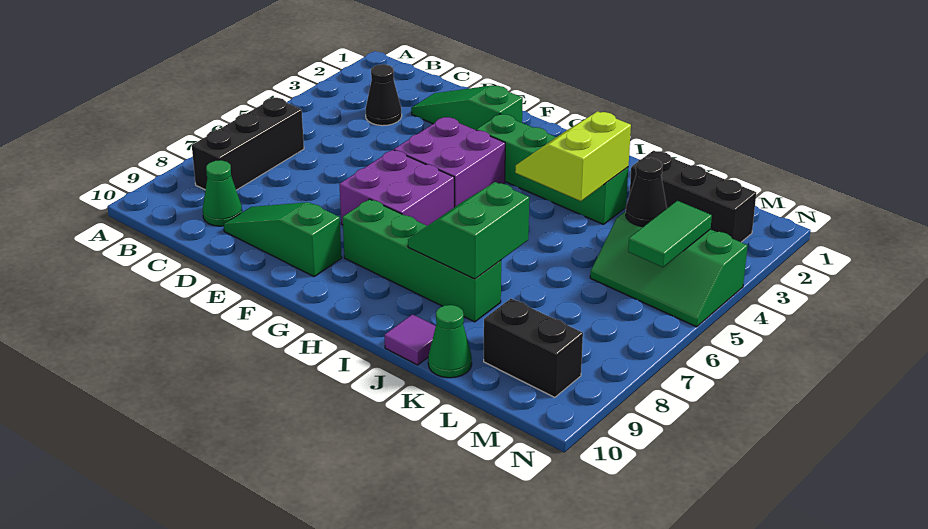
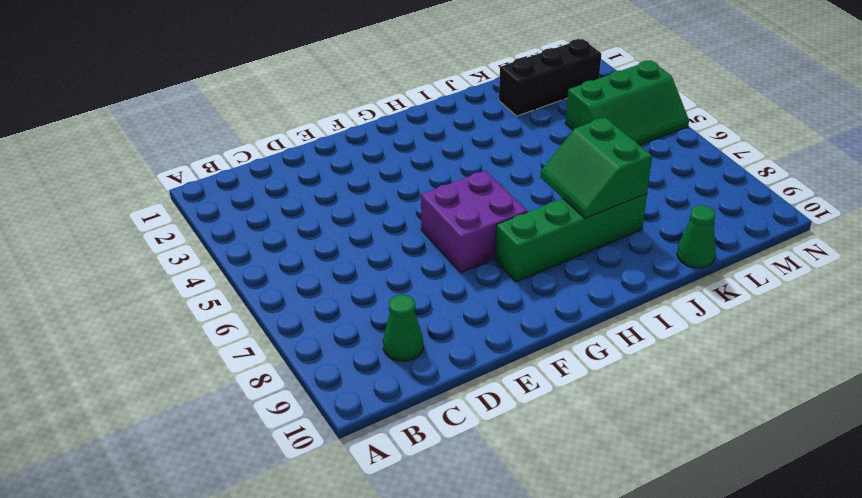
none -> black brick B6:B8 level 1
none -> black cone C3 level 1
none -> green slope D2:F2 level 1 top F

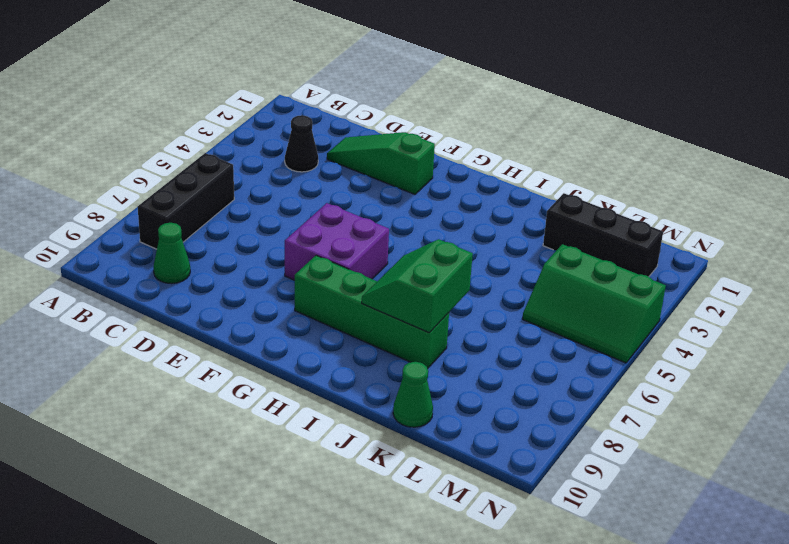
none -> green slope D9:F9 level 1 top F
none -> purple brick F4:G5 level 1
none -> green brick G3:J3 level 1

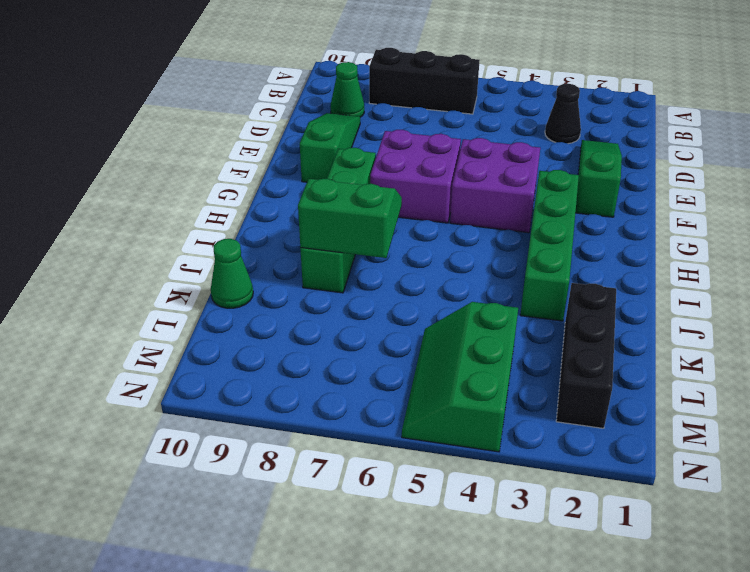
none -> purple tile J10 level 1
none -> black brick L9:M9 level 1
none -> lime slope I3:J4 level 2 top J

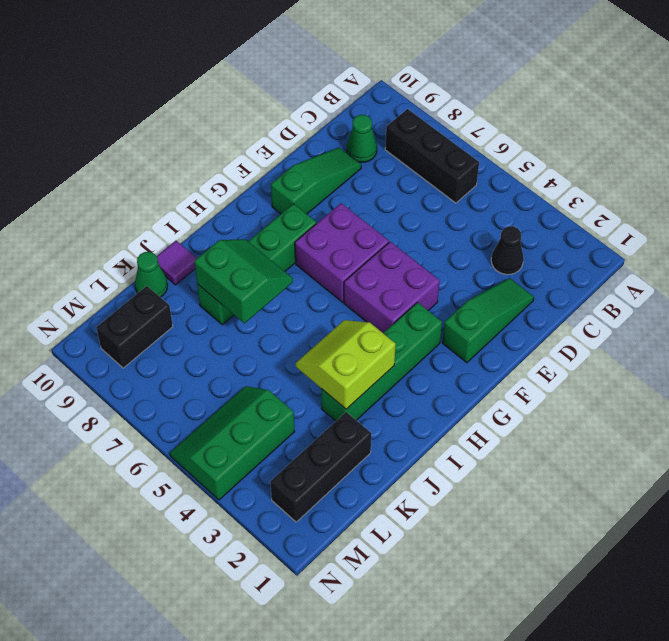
lime slope I3:J4 level 2 top 3 -> lime slope I3:J4 level 2 top J
none -> black cone L4 level 2
none -> green tile M4:M5 level 2

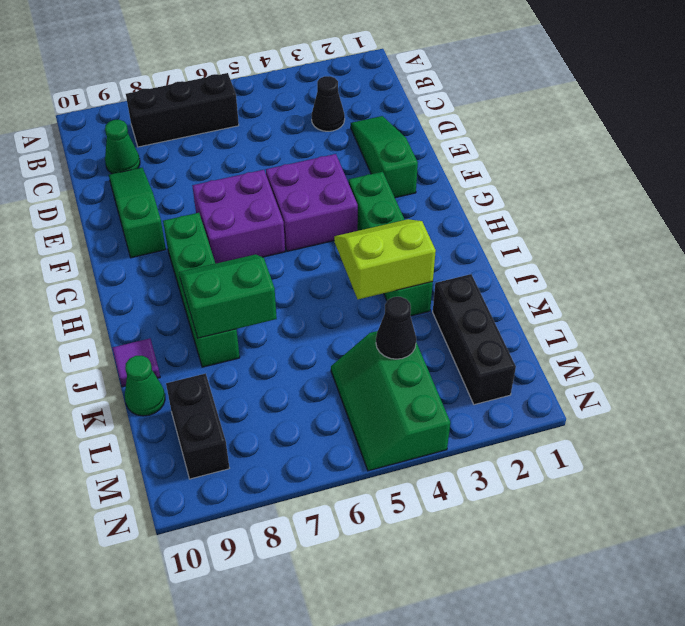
none -> green tile M4:M5 level 2

